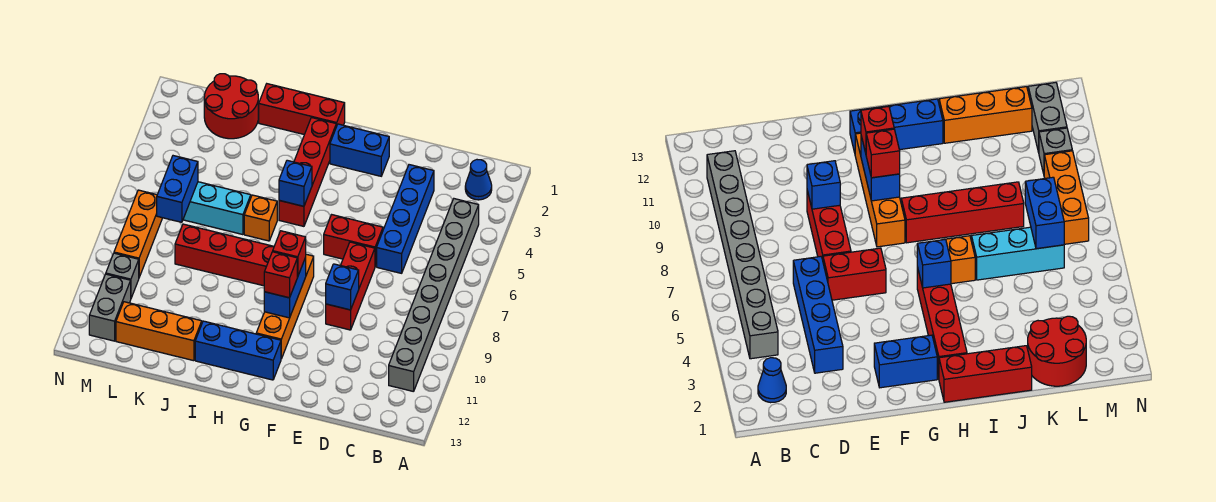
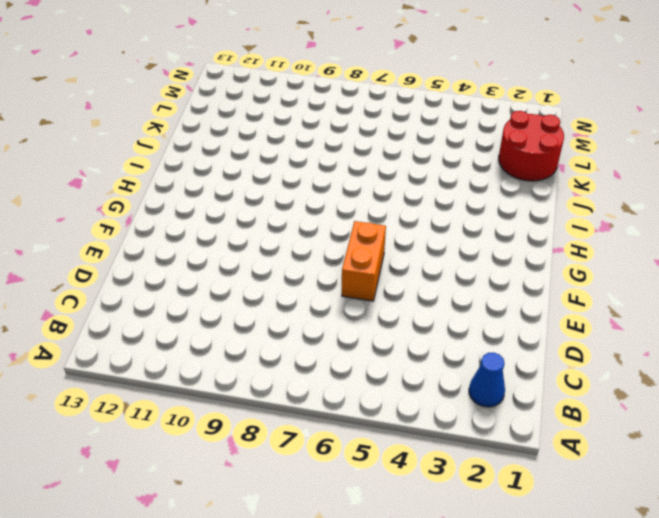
orange brick E6:F6 level 1 -> red brick E6:F6 level 1
none -> grey brick B4:B11 level 1
none -> blue brick D3:D6 level 1
none -> red brick E7:E9 level 1

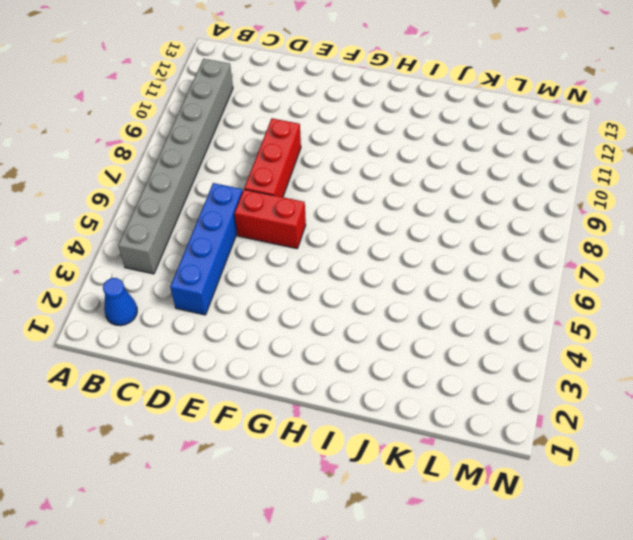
none -> blue brick F2:G2 level 1
none -> orange brick G8:G11 level 1
none -> blue brick G12:I12 level 1

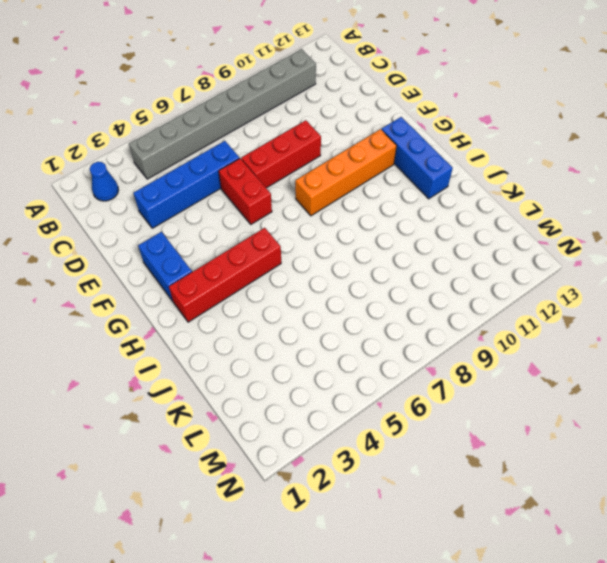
none -> red brick H1:J1 level 1
none -> red brick H8:K8 level 1
none -> orange brick I6 level 1

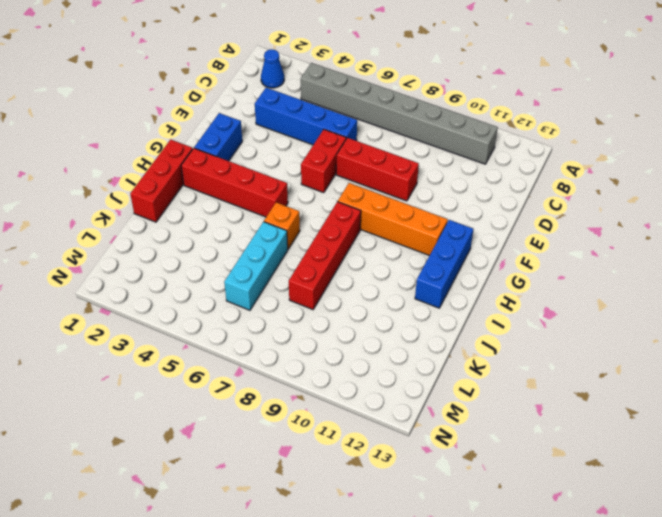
none -> orange brick J12:L12 level 1
none -> red round brick K1:L2 level 1
none -> orange brick M7:M9 level 1

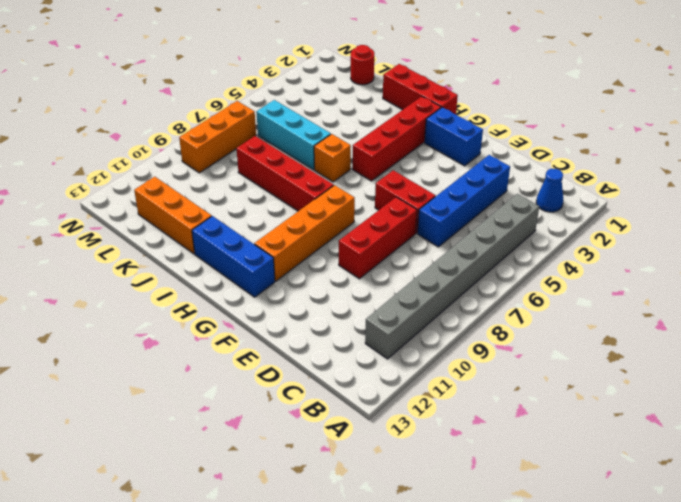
red round brick L1 level 1 -> red round brick K1:L2 level 1
none -> grey brick M10 level 1
none -> grey brick M11:M12 level 1
none -> blue brick E9 level 2

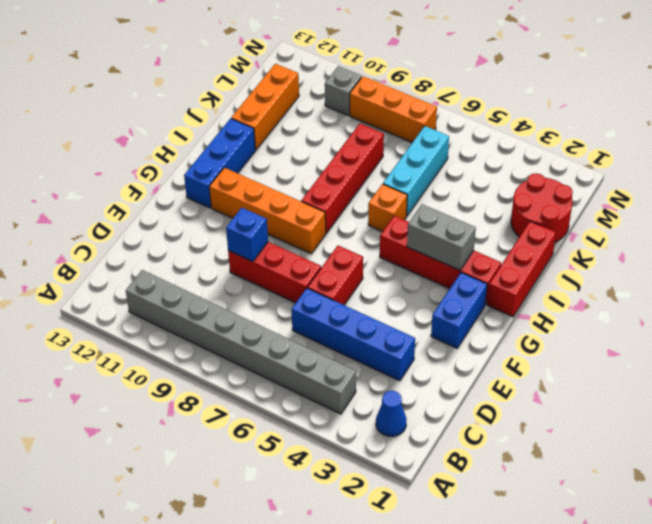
grey brick H3:H4 level 2 -> grey brick M11:M12 level 1
none -> blue brick G9:G10 level 2
none -> blue brick H5 level 2
none -> blue brick L6:L7 level 2

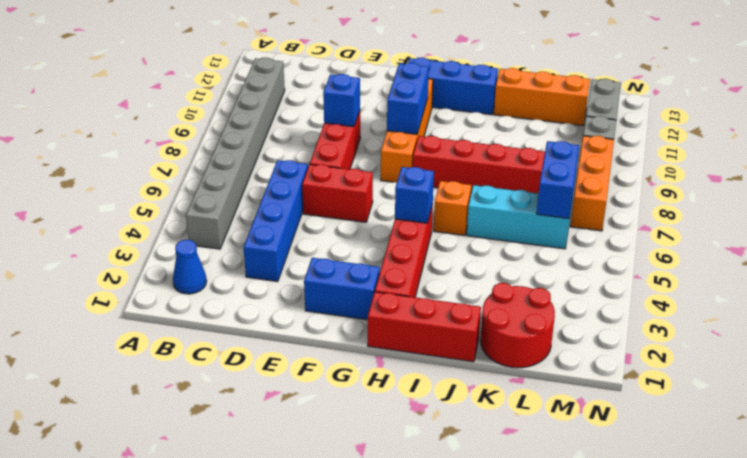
none -> red brick G9 level 3
none -> red brick G10 level 3

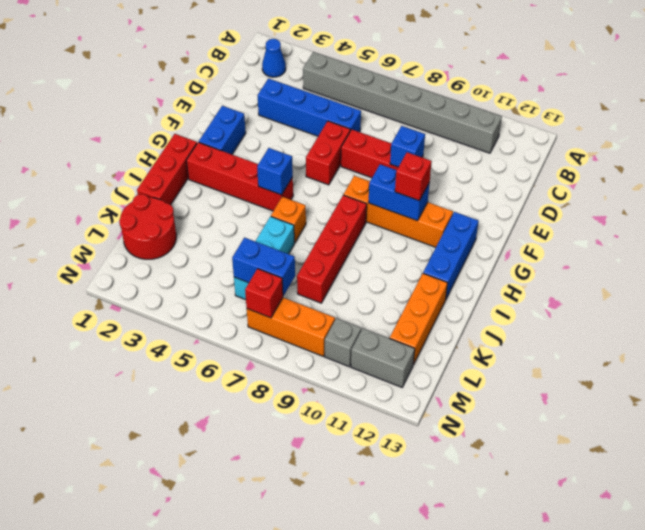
red brick M7 level 2 -> red brick G9 level 3

